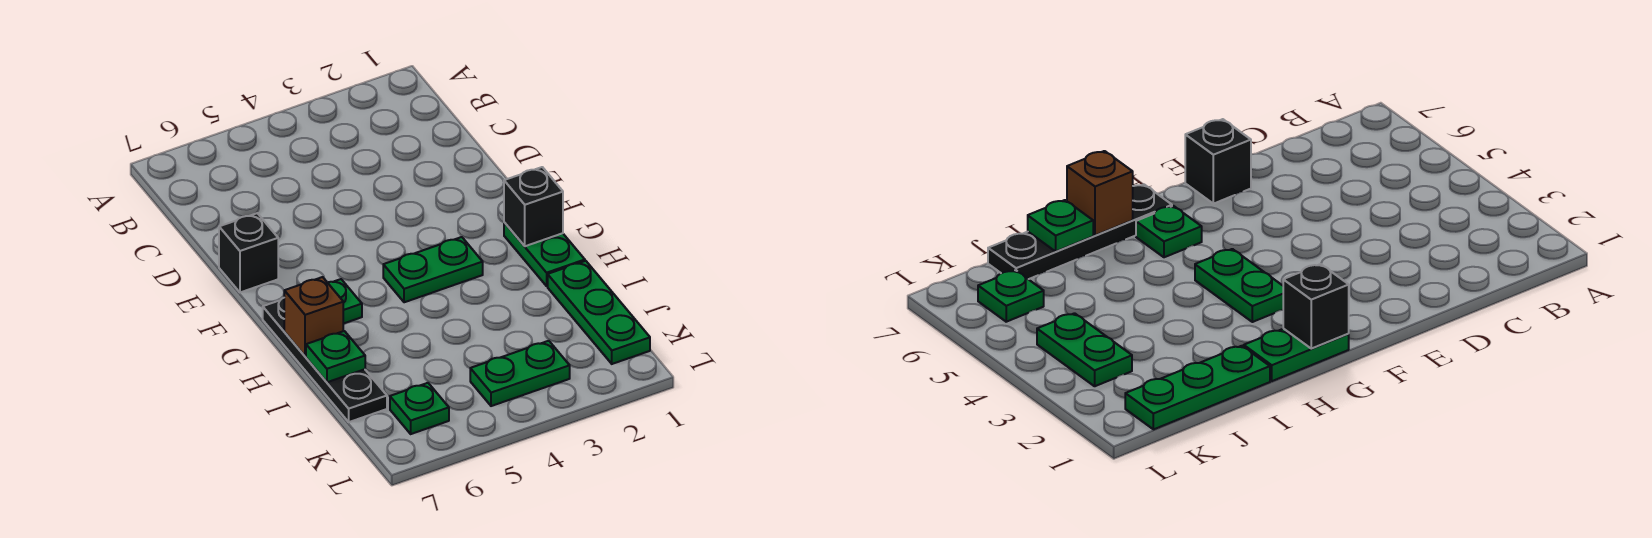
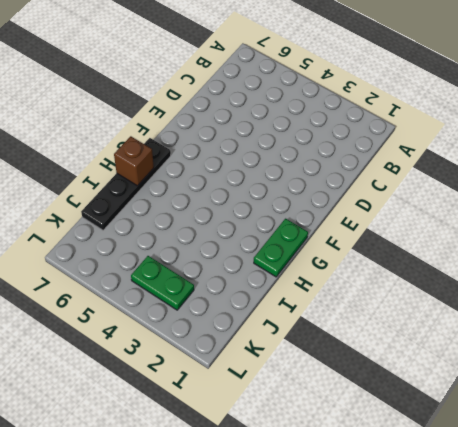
none -> black brick E7 level 1
none -> green plate G3:G4 level 1

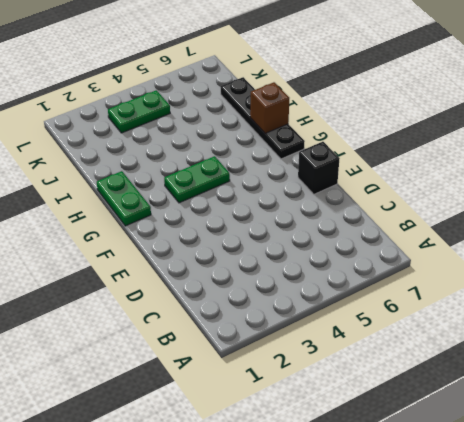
none -> green plate G6 level 1
none -> green plate I1:K1 level 1

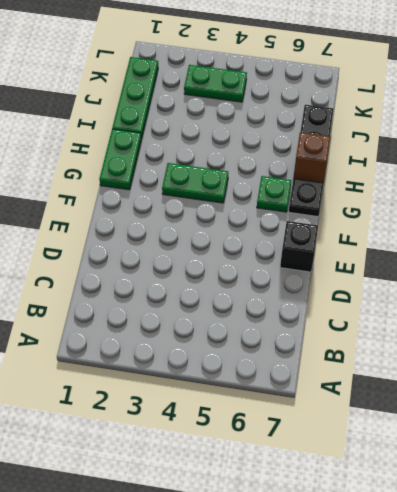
none -> green plate K6 level 1
none -> black brick G1 level 2

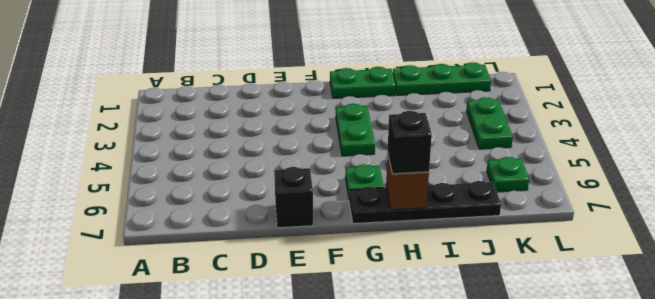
black brick H7 level 3 -> black brick G1 level 2
none -> green plate I7 level 2

